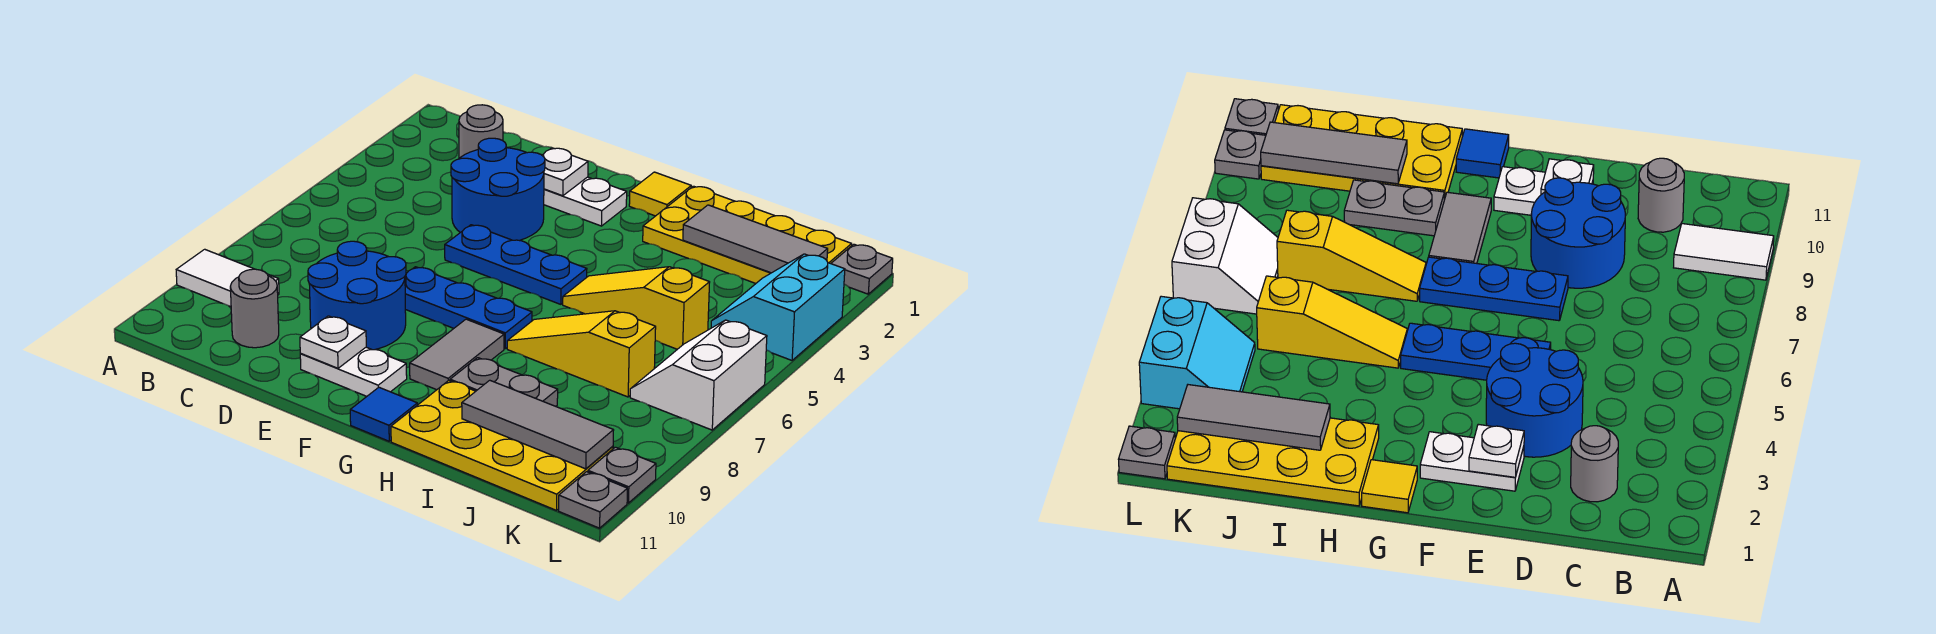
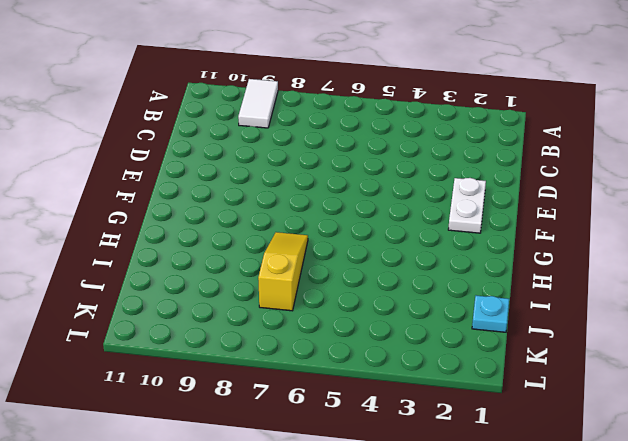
cyan plate J1 level 1 -> yellow plate H1:K2 level 1
none -> grey round brick C2 level 1
none -> grey round brick C10 level 1
none -> blue round brick D3:E4 level 1

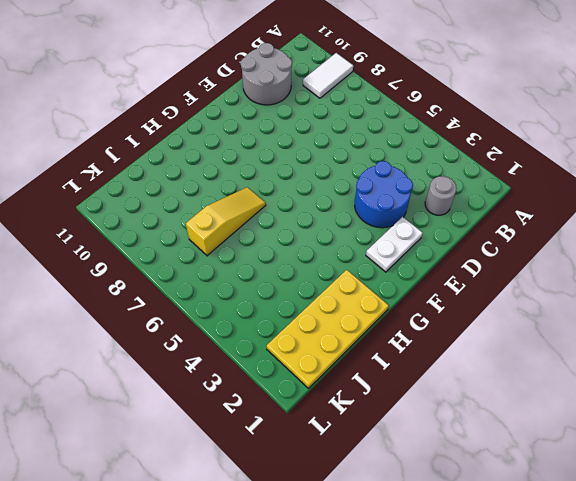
grey round brick C10:D11 level 1 -> grey round brick C10 level 1
none -> blue round brick D8:E9 level 1
none -> blue plate E5:G5 level 1
none -> blue plate E7:G7 level 1

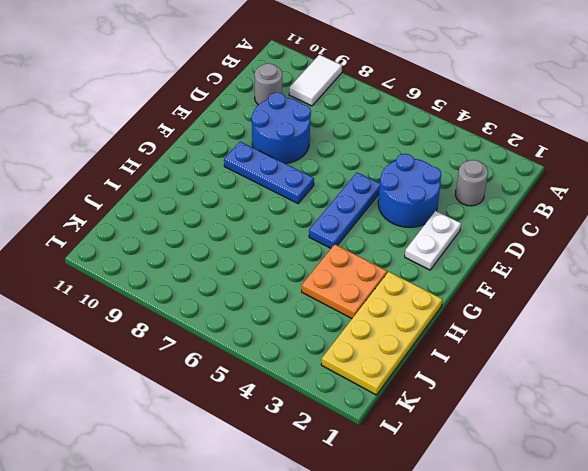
blue plate F7:F9 level 1 -> blue plate E7:G7 level 1
orange plate H3:I4 level 1 -> none
none -> white plate E10:F10 level 1
none -> yellow tile G1 level 1
none -> grey tile G8:G9 level 1

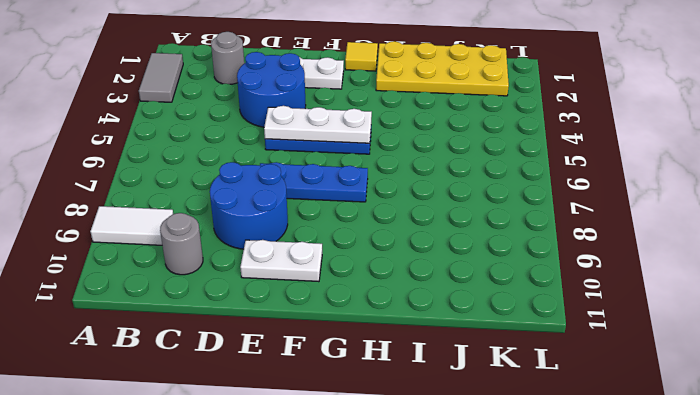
grey tile A2:A3 level 1 -> grey tile G8:G9 level 1
white plate E5:G5 level 2 -> none
none -> blue tile G11 level 1
none -> yellow slope H5:J5 level 1 top J
none -> yellow slope H7:J7 level 1 top J

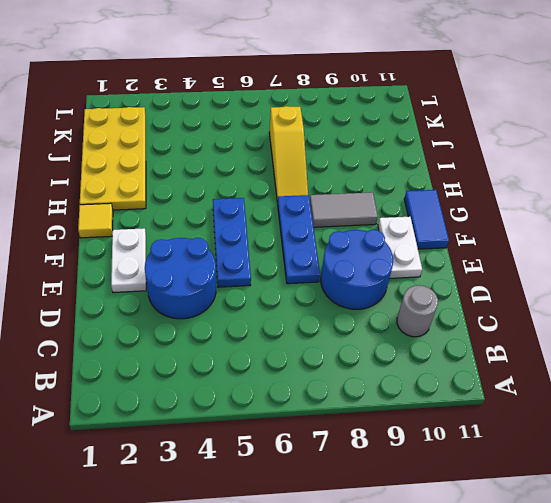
blue tile F11:G11 level 1 -> blue tile G11 level 1
none -> white tile A9:B9 level 1
none -> grey round brick C2 level 1
none -> yellow slope H5:J5 level 1 top J

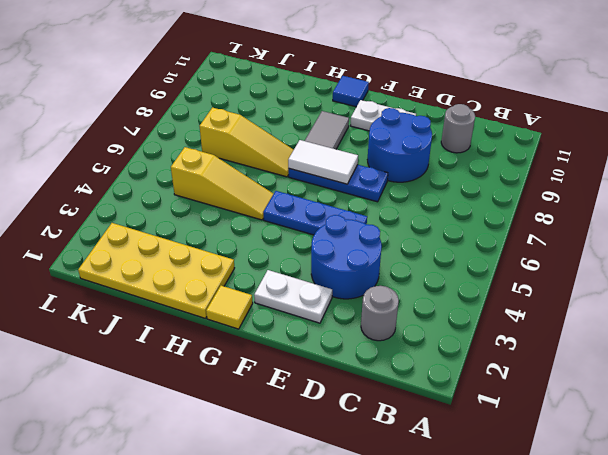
white tile F7:G7 level 2 -> white tile A9:B9 level 1
none -> grey plate H9:I9 level 1
none -> yellow plate H10:K11 level 1
none -> cyan slope K3:L4 level 1 top L

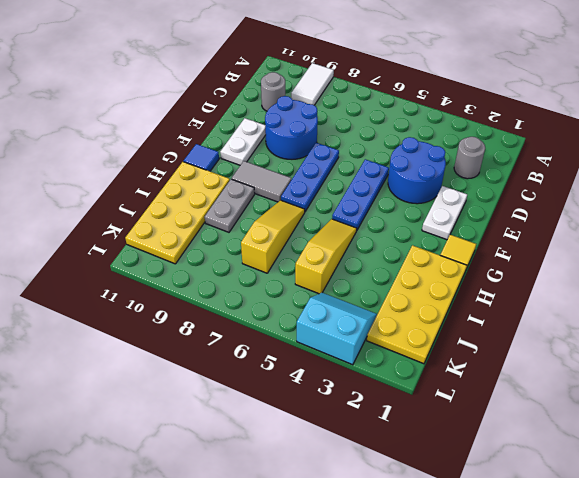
none -> white slope K6:L7 level 1 top L
none -> grey plate L1 level 1
none -> grey plate L10 level 1

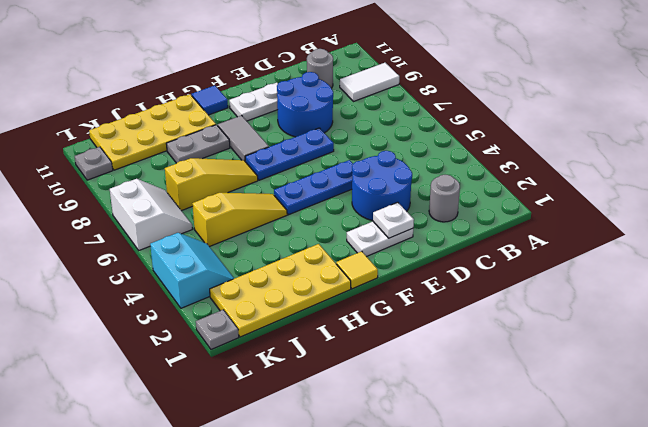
none -> grey plate L11 level 1
none -> white plate E10 level 2
none -> grey tile I2:K2 level 2

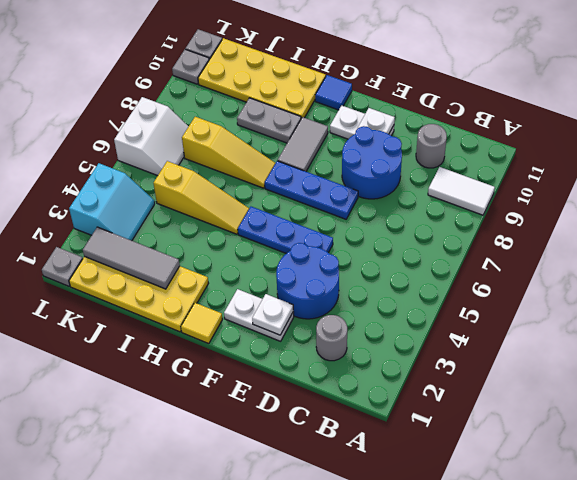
none -> grey tile I10:K10 level 2

